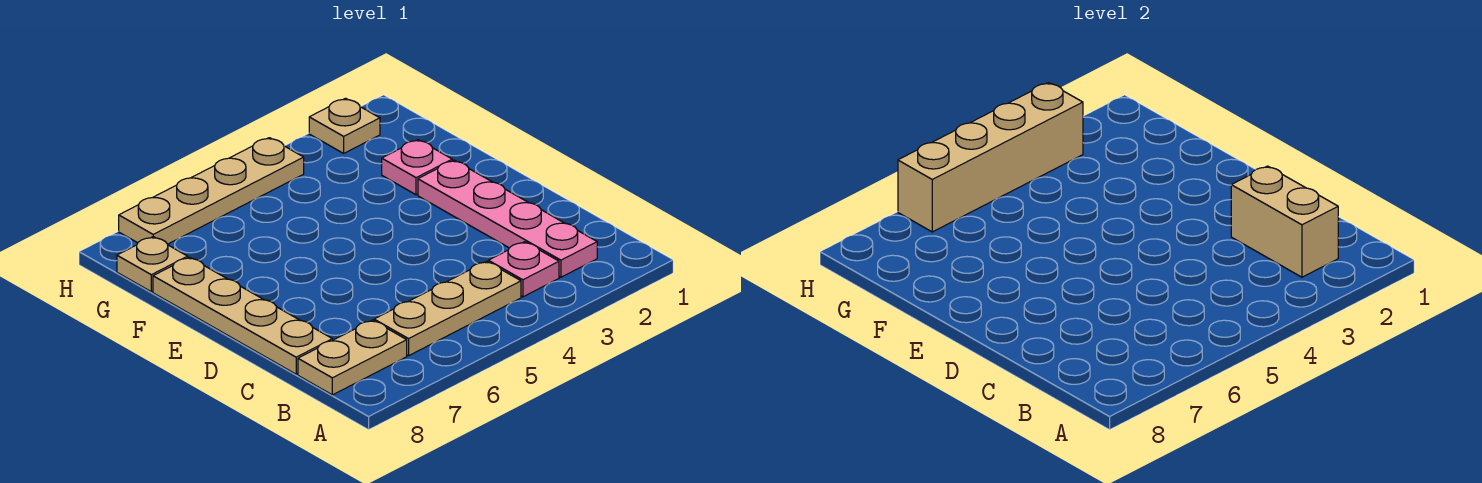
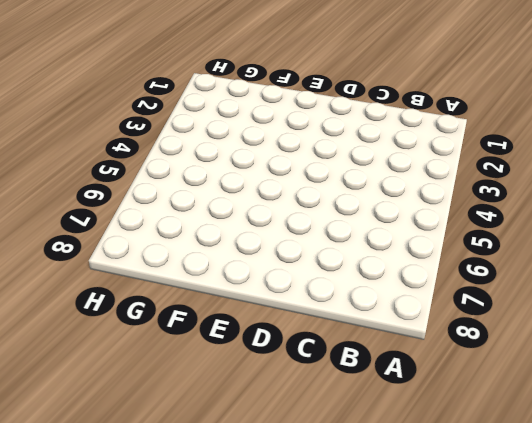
none -> pink plate B2:E2 level 1
none -> pink plate B3 level 1

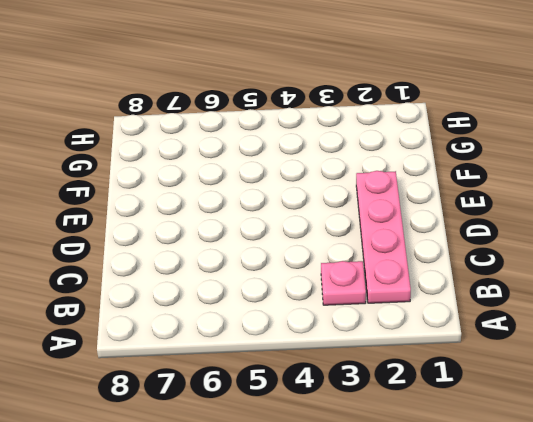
none -> tan plate B4:B6 level 1
none -> tan plate B7:B8 level 1

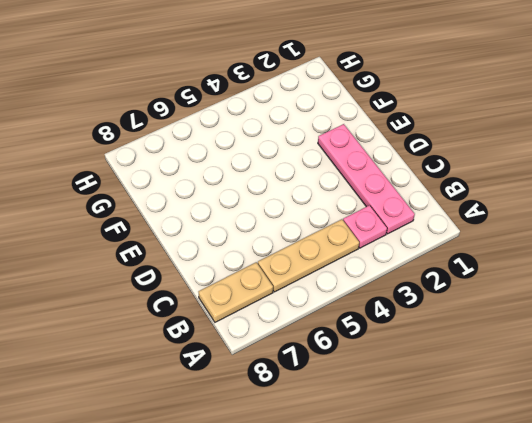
none -> tan plate C8:F8 level 1
none -> pink plate F2 level 1

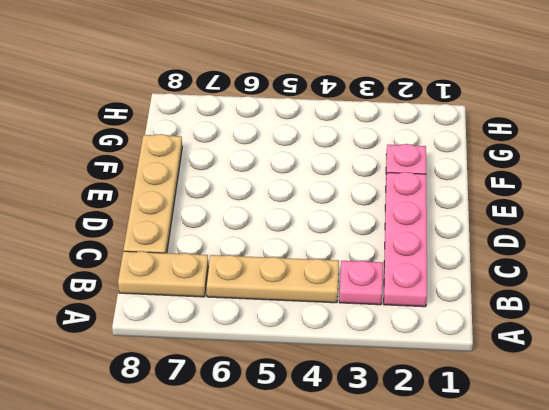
none -> tan plate G8 level 1
none -> tan plate H2 level 1

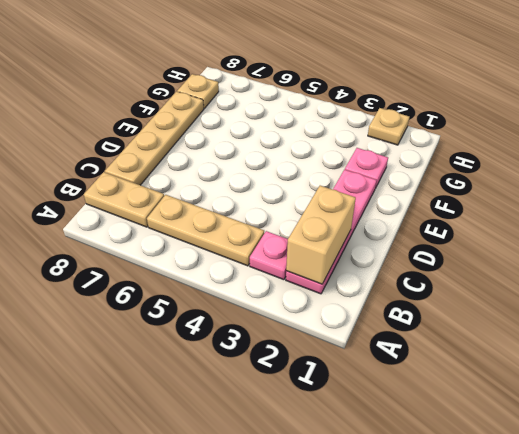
none -> tan plate H4:H7 level 1
none -> tan brick H3:H6 level 2

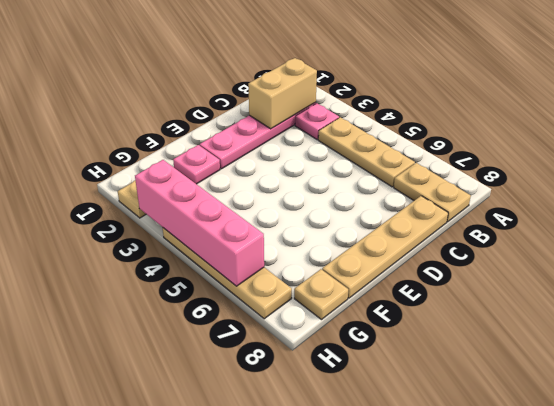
pink brick H3:H6 level 2 -> tan brick H3:H6 level 2

